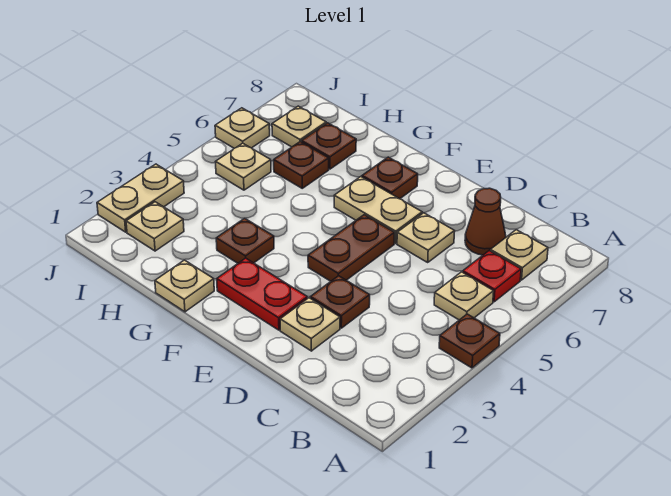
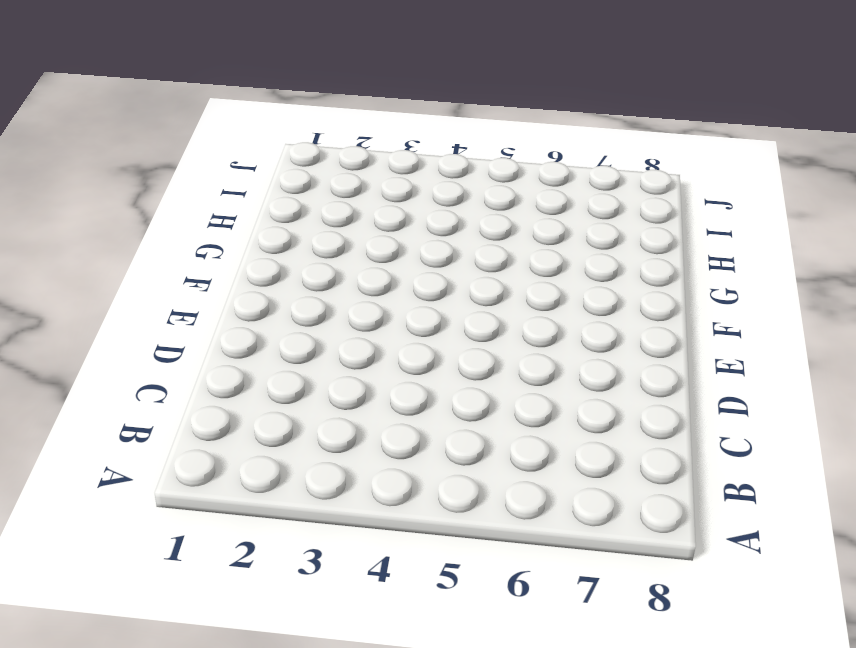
none -> brown plate A4 level 1
none -> tan plate B5 level 1
none -> red plate B6 level 1

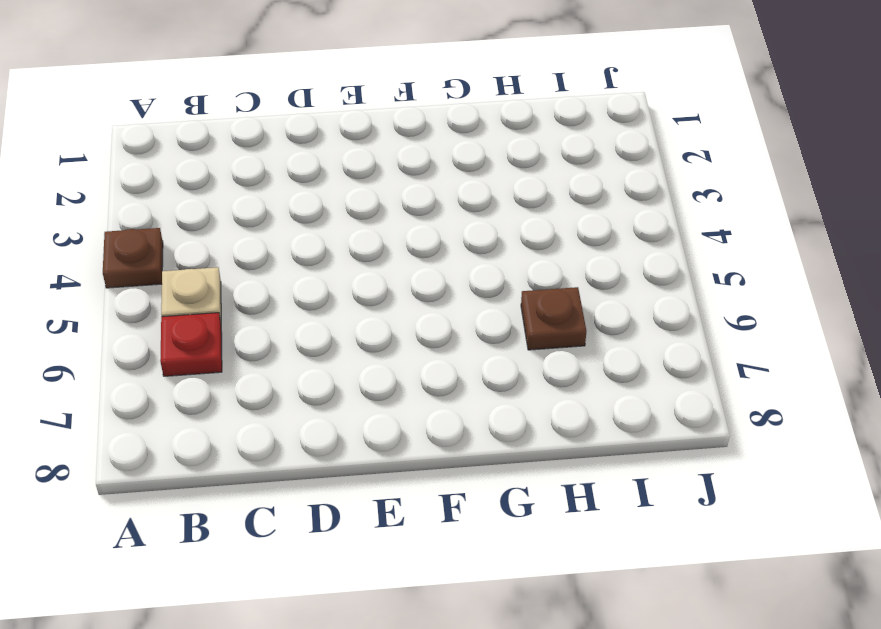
none -> tan plate B7 level 1
none -> brown cone C7 level 1
none -> tan plate D2 level 1

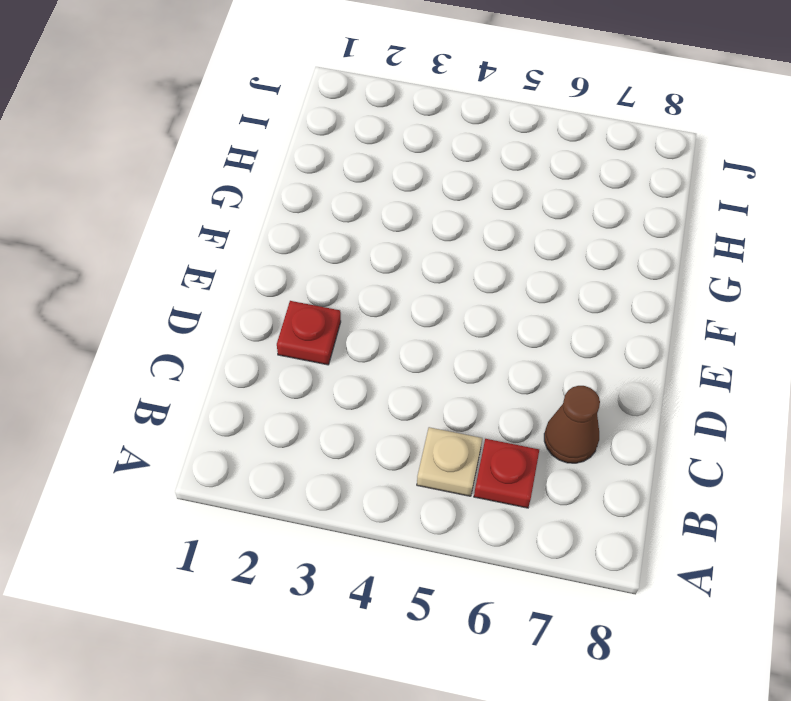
red plate D2 level 1 -> tan plate D2 level 1
none -> brown plate A4 level 1
none -> tan plate B7 level 1
none -> brown plate D3 level 1

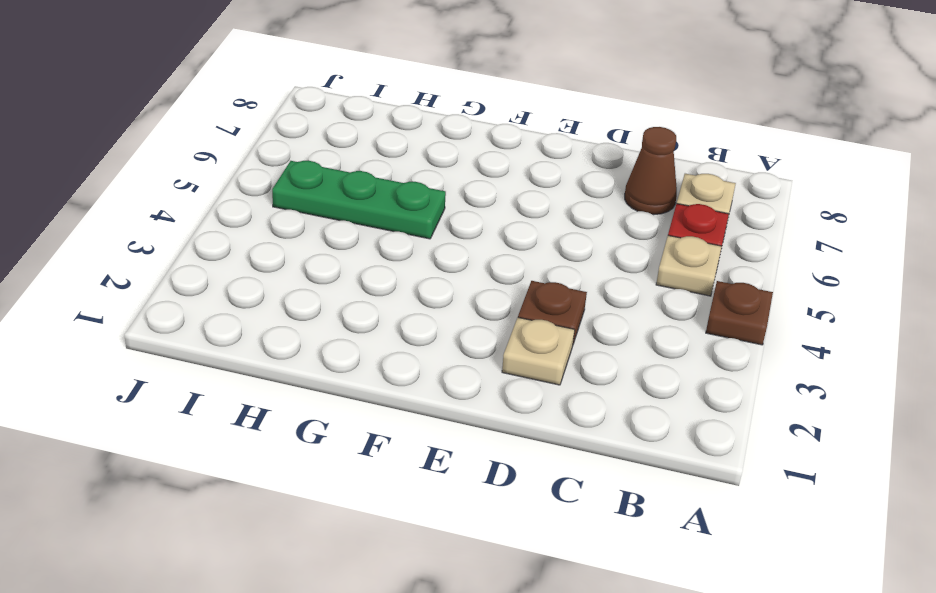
green plate G5:I5 level 1 -> tan plate I5 level 1
none -> tan plate D6 level 1
none -> red plate E2:F2 level 1
none -> brown plate E4:E5 level 1

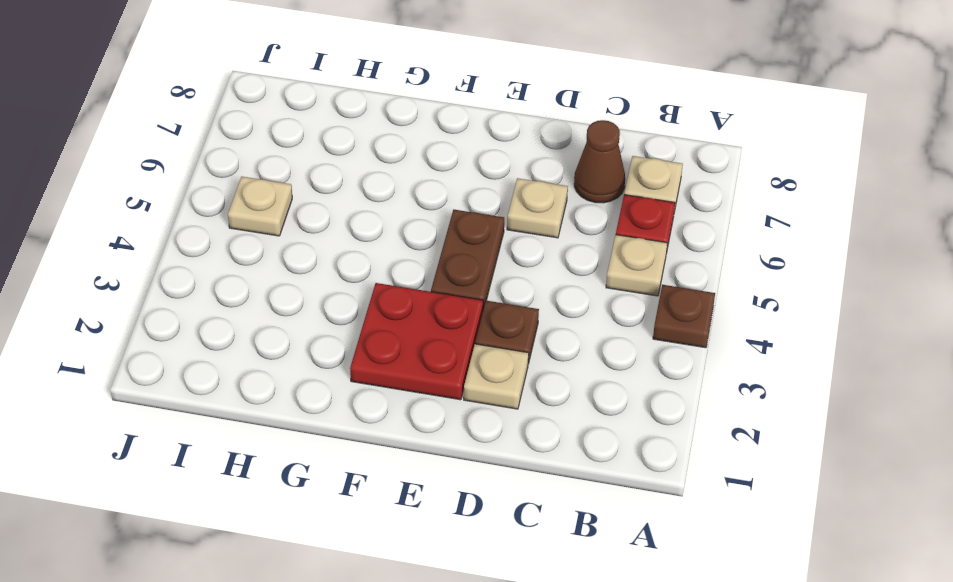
red plate E2:F3 level 1 -> red plate E2:F2 level 1
none -> tan plate E6:F6 level 1
none -> brown plate F7 level 1
none -> tan plate G1 level 1

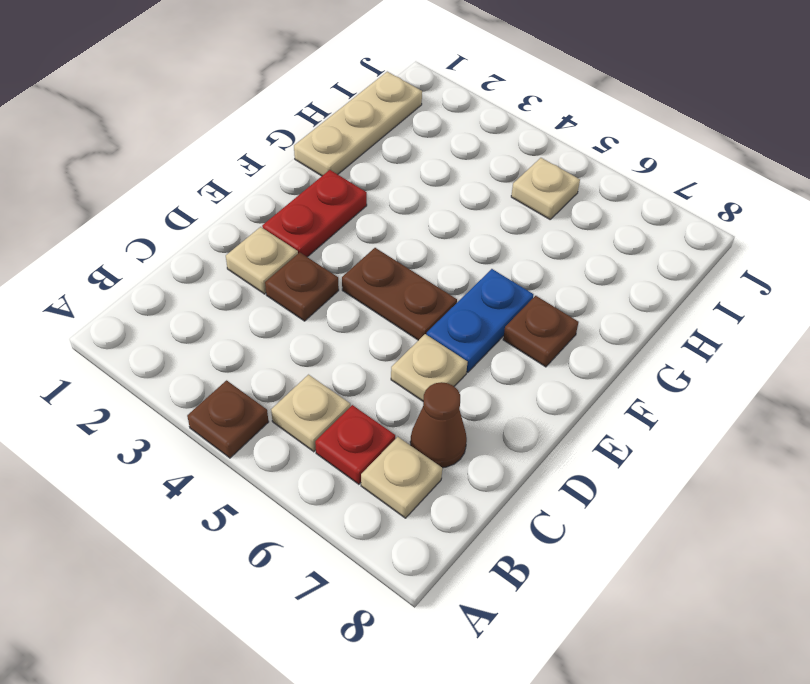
blue plate E6:F6 level 1 -> tan plate E6:F6 level 1
tan plate G1:I1 level 1 -> tan plate G1 level 1
none -> brown plate G3 level 1
none -> brown plate H6 level 1
none -> brown plate H7 level 1

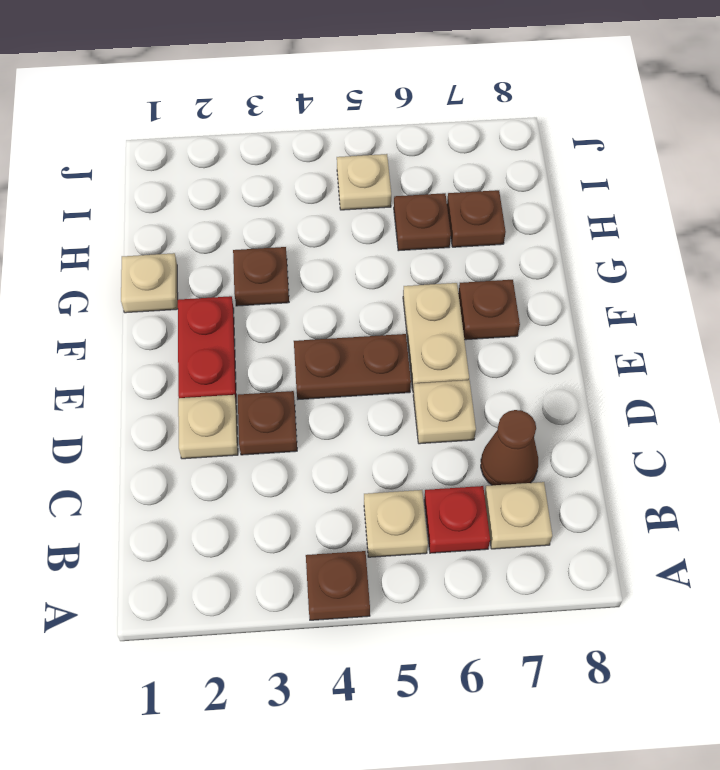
none -> tan plate I2 level 1
none -> tan plate I7 level 1
none -> tan plate J2:J3 level 1

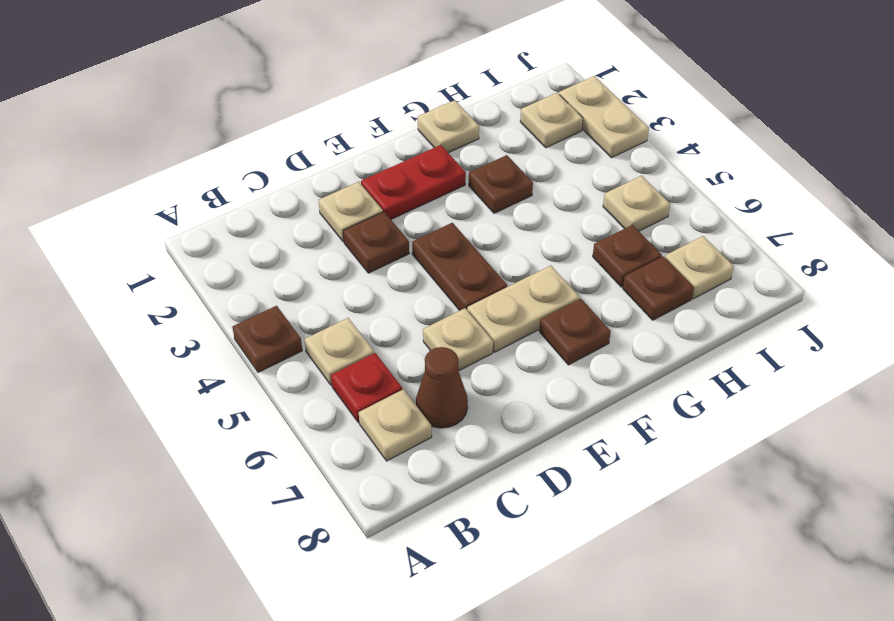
none -> tan plate J6 level 1

